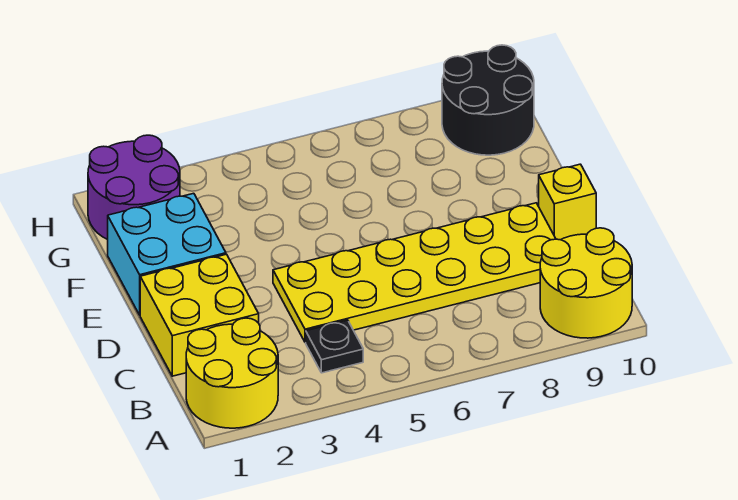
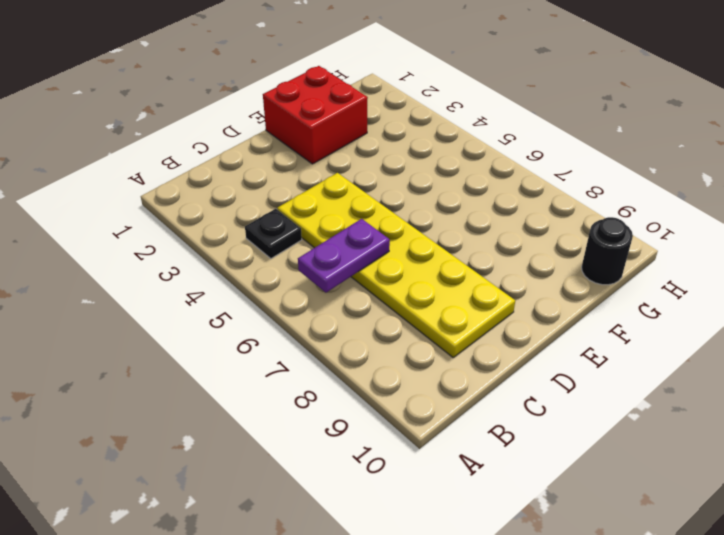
purple plate B6:C6 level 2 -> none
red brick E1:F2 level 1 -> cyan brick E1:F2 level 1
black round brick G10 level 1 -> black round brick G9:H10 level 1
none -> yellow round brick A1:B2 level 1
none -> yellow round brick A9:B10 level 1

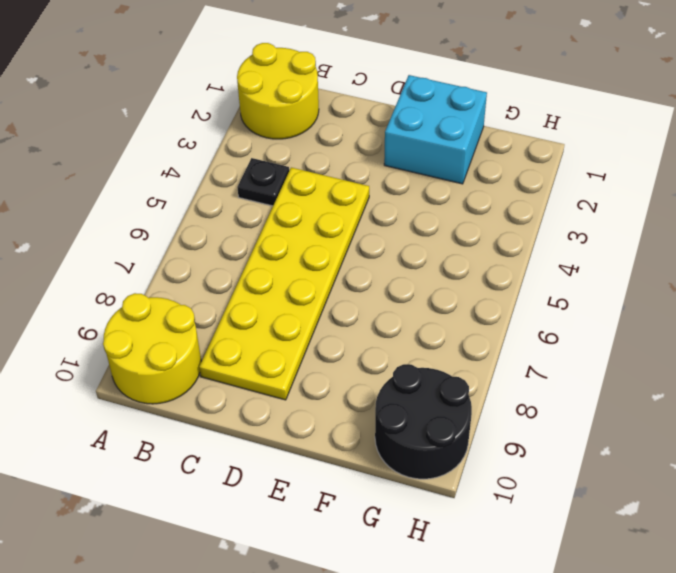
none -> yellow brick C1:D2 level 1
none -> yellow brick D10 level 1

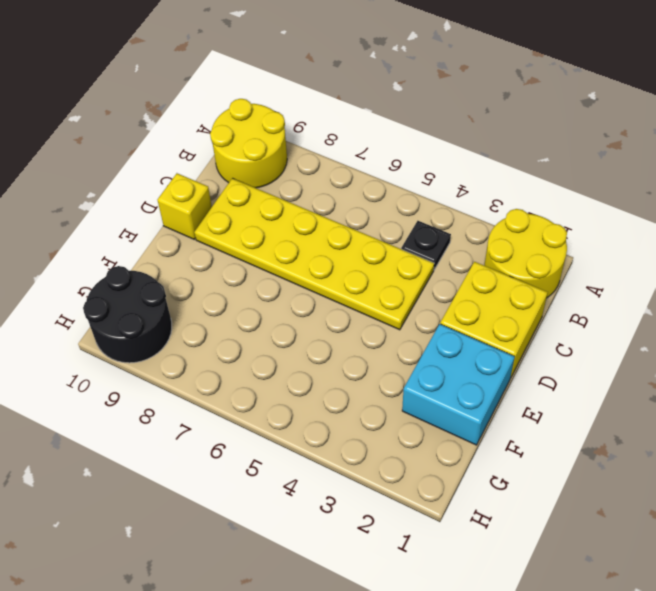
none -> purple round brick G1:H2 level 1

